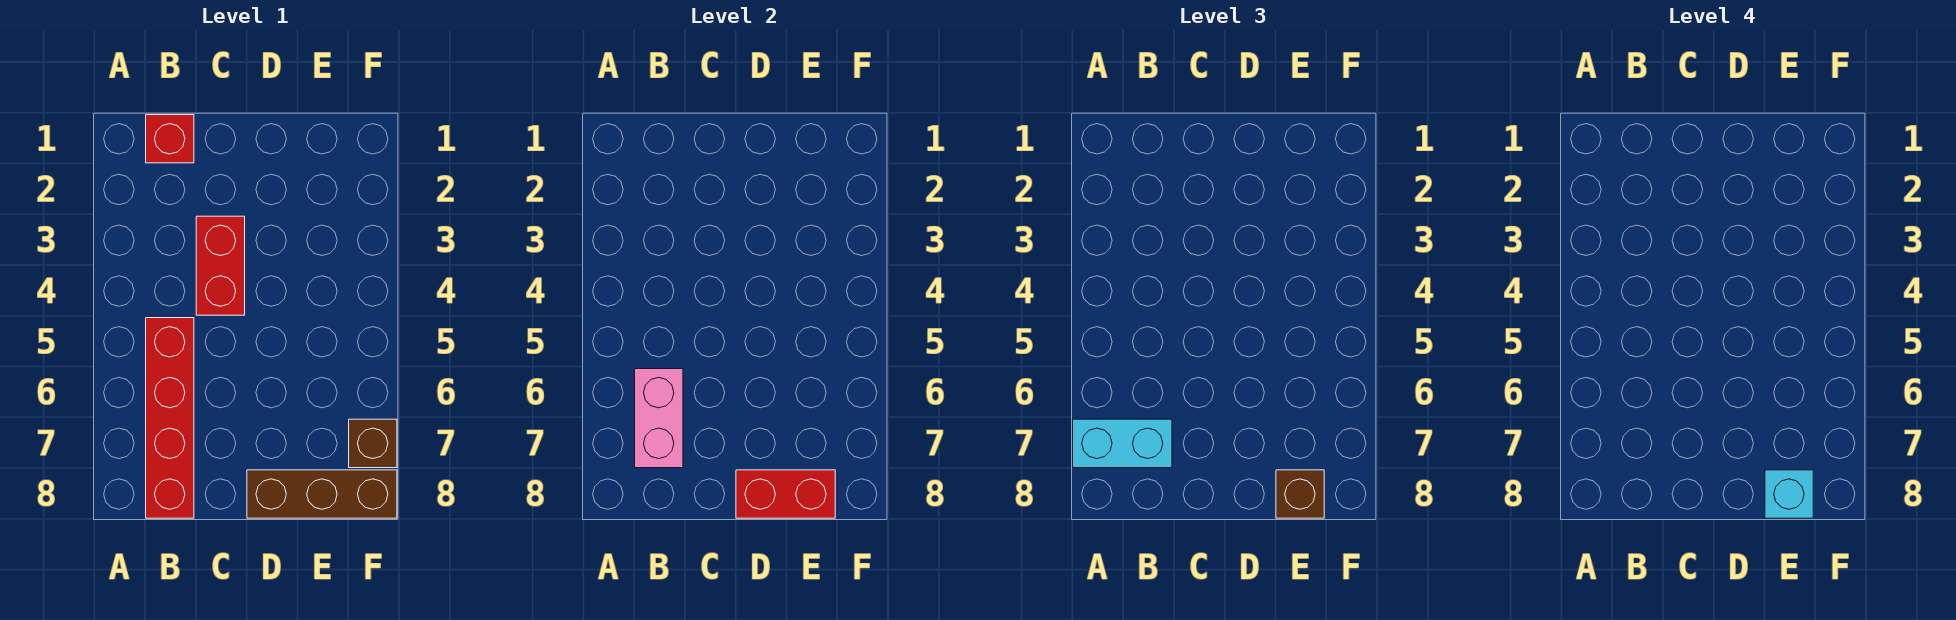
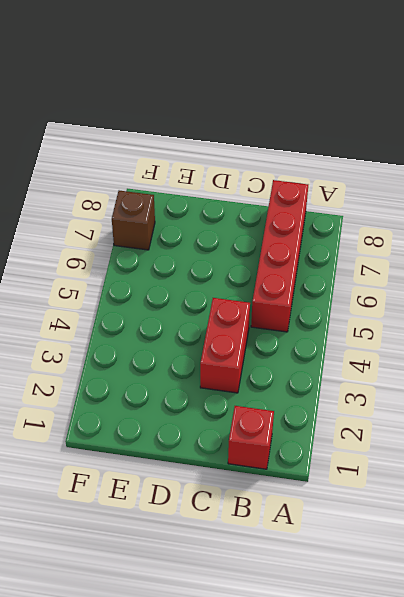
none -> brown brick D8:F8 level 1
none -> pink brick B6:B7 level 2

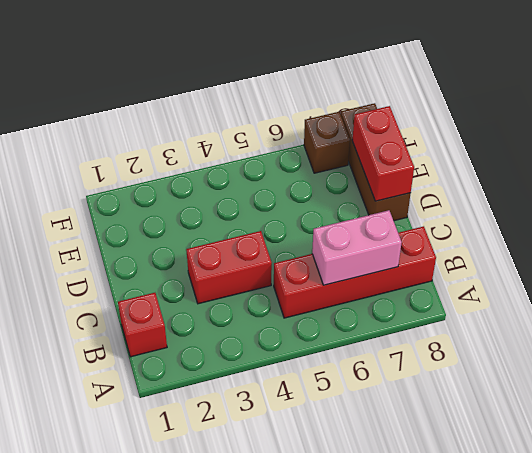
none -> cyan brick A7:B7 level 3
none -> brown brick E8 level 3

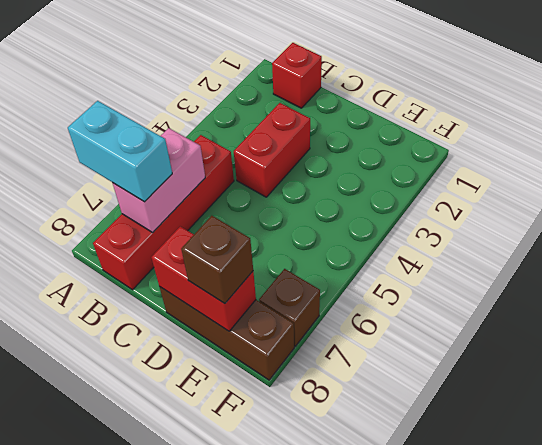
none -> cyan brick E8 level 4

